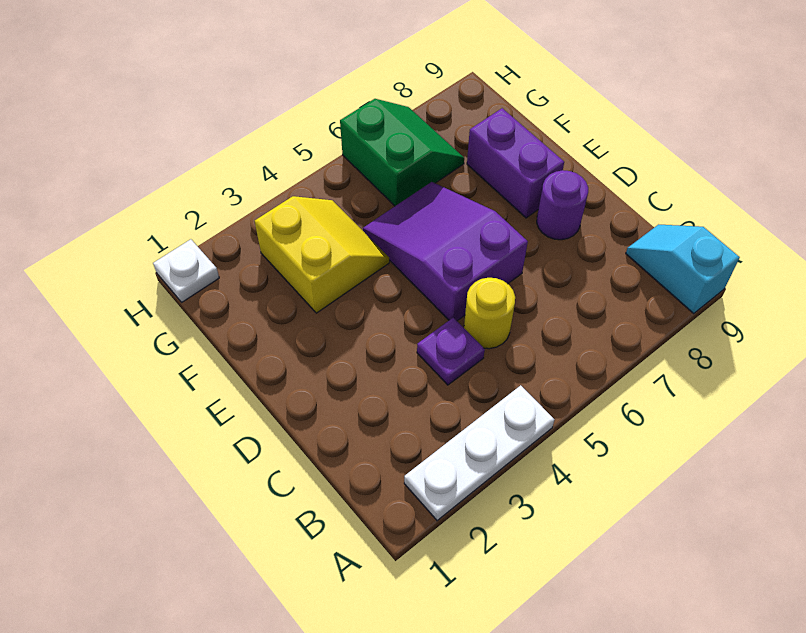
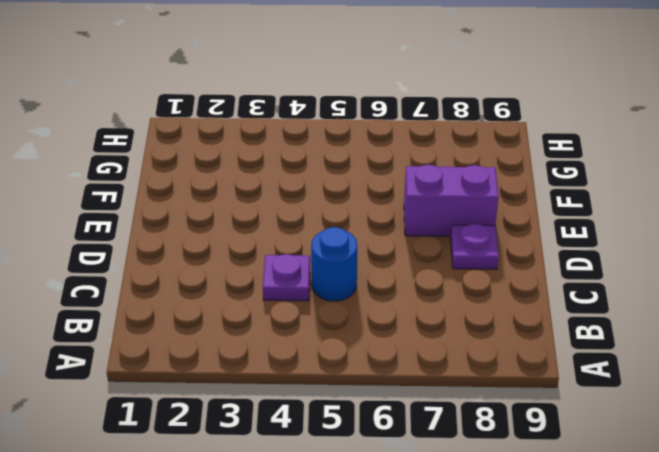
blue round brick C5 level 1 -> yellow round brick C5 level 1
purple plate D8 level 1 -> purple round brick D8 level 1
purple brick E7:E8 level 1 -> purple brick E8:F8 level 1
none -> white plate A2:A4 level 1
none -> cyan slope A9:B9 level 1 top A

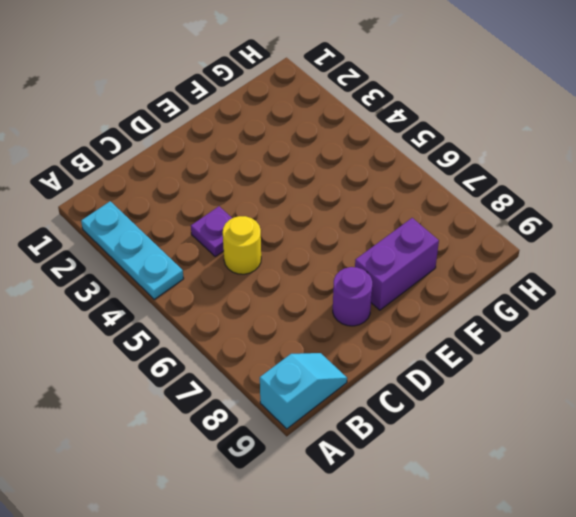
cyan plate A2:A4 level 1 -> white plate A2:A4 level 1
none -> purple slope D5:F6 level 1 top D
none -> yellow slope F3:G4 level 1 top 3

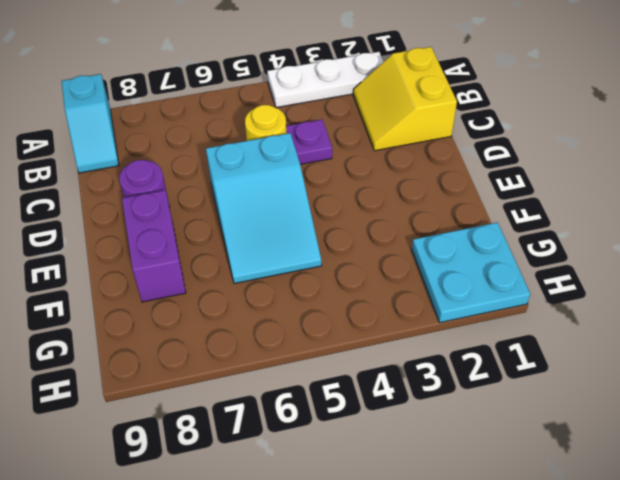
yellow slope B1:C2 level 1 top 1 -> yellow slope F3:G4 level 1 top 3
cyan slope D5:F6 level 1 top D -> purple slope D5:F6 level 1 top D
cyan plate G1:H2 level 1 -> white plate H1 level 1
none -> green slope G6:H7 level 1 top 6

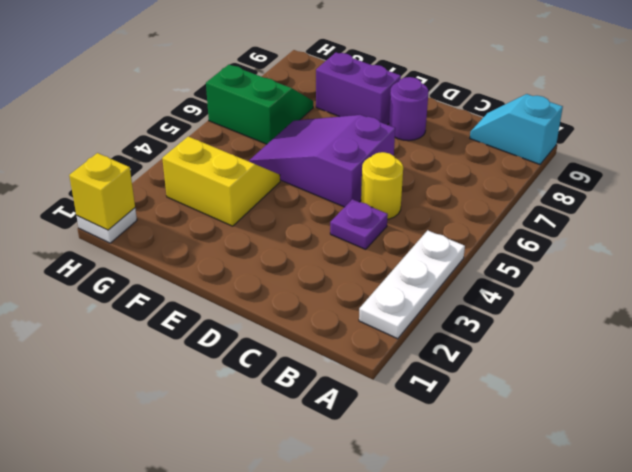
yellow brick H1 level 2 -> none

